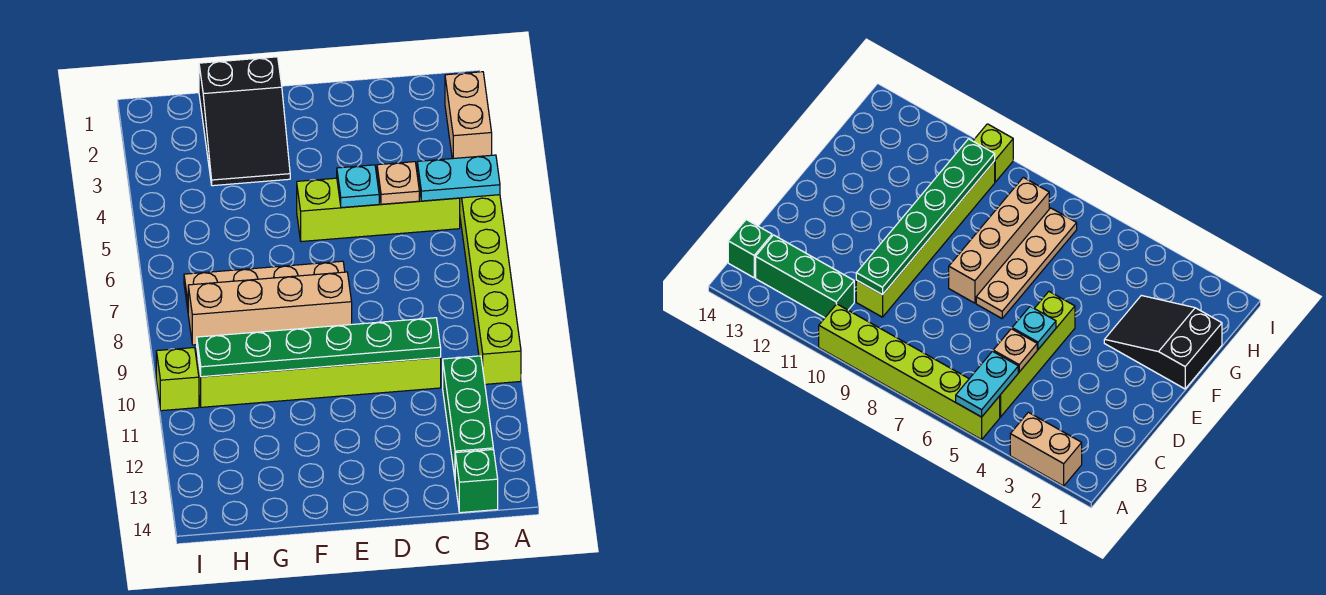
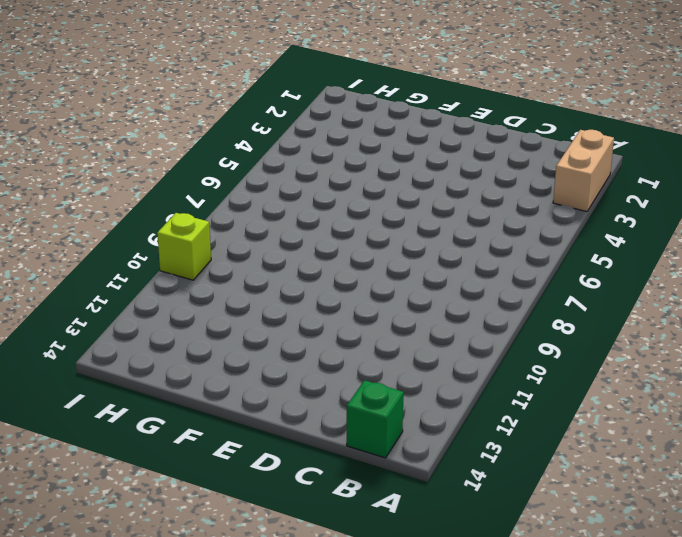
none -> lime brick A5:A10 level 1
none -> lime brick B5:E5 level 1
none -> green brick B11:B13 level 1

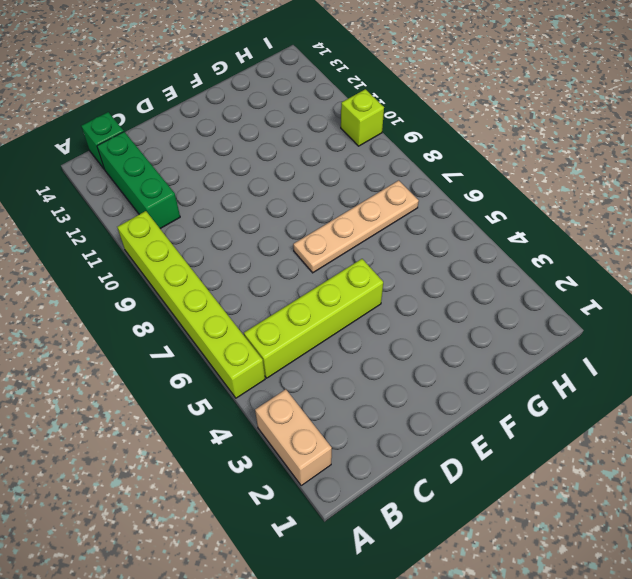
none -> lime brick C10:H10 level 1
none -> tan brick E8:H8 level 1
none -> black slope F1:G3 level 1 top 1

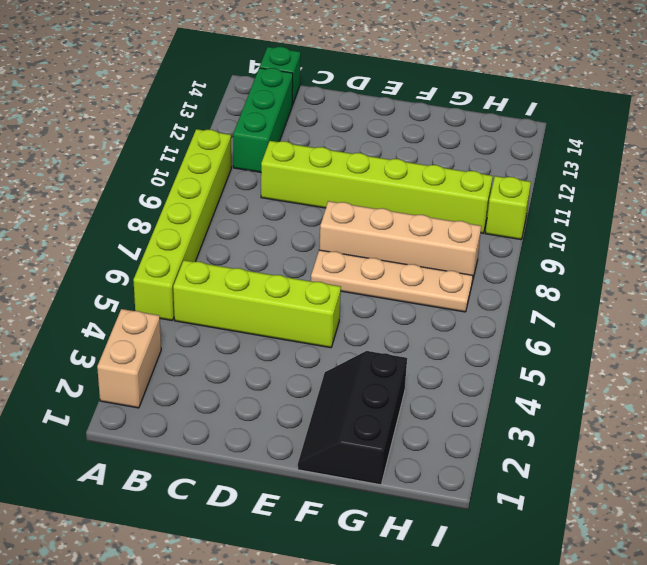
black slope F1:G3 level 1 top G -> black slope F1:G3 level 1 top 1
none -> cyan plate A5:B5 level 2
none -> tan plate C5 level 2
none -> green plate C10:H10 level 2

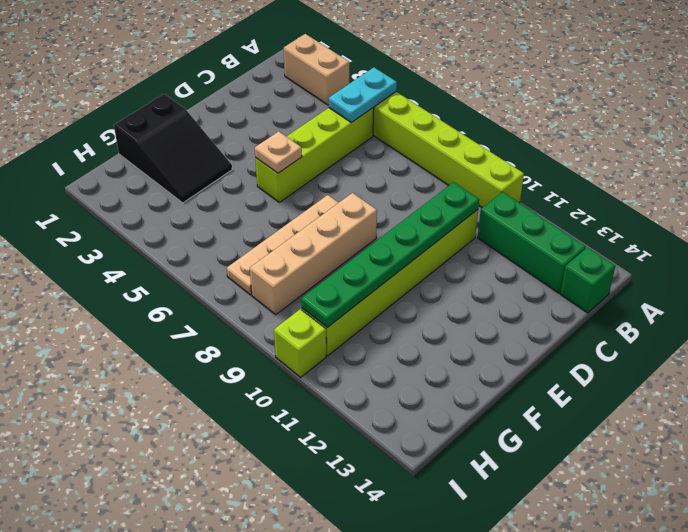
tan plate E5 level 2 -> tan plate C5 level 2
none -> cyan plate D5 level 2

